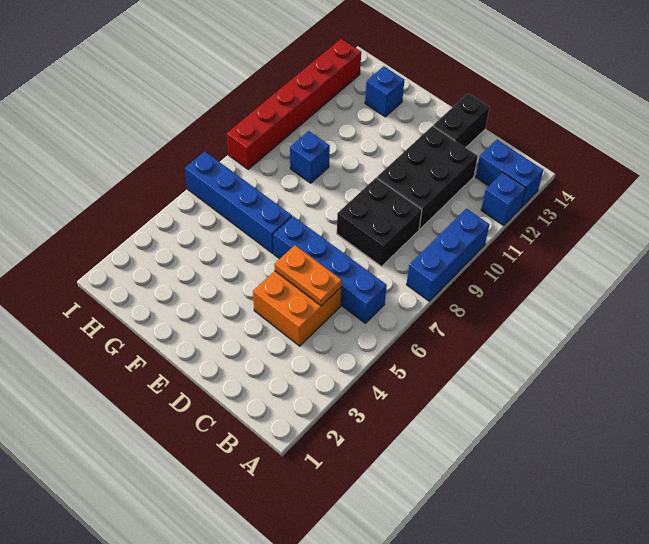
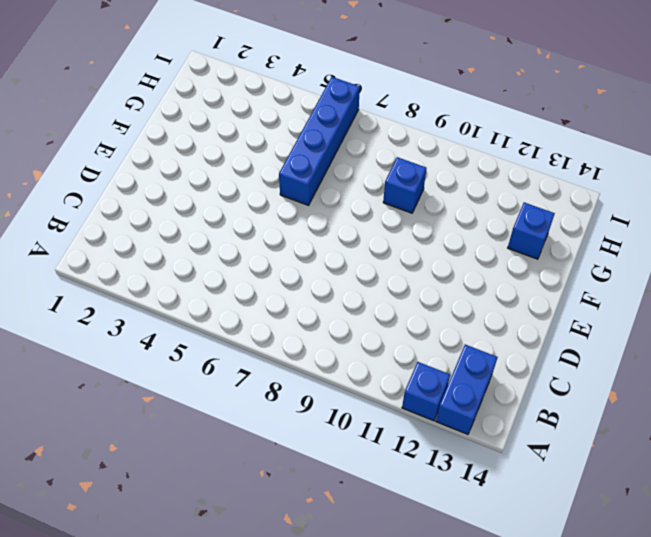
none -> blue brick A8:A10 level 1
none -> blue brick B6:E6 level 1
none -> orange brick C4:D5 level 1

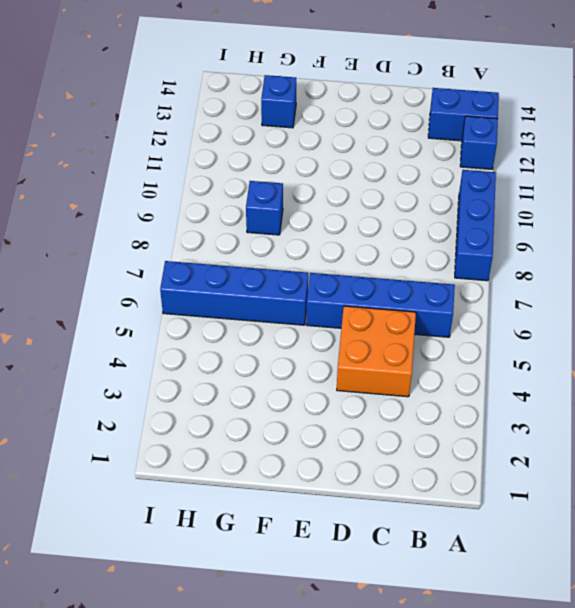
none -> black brick C8:D9 level 1
none -> black brick C10:D12 level 1
none -> black brick D13:D14 level 1

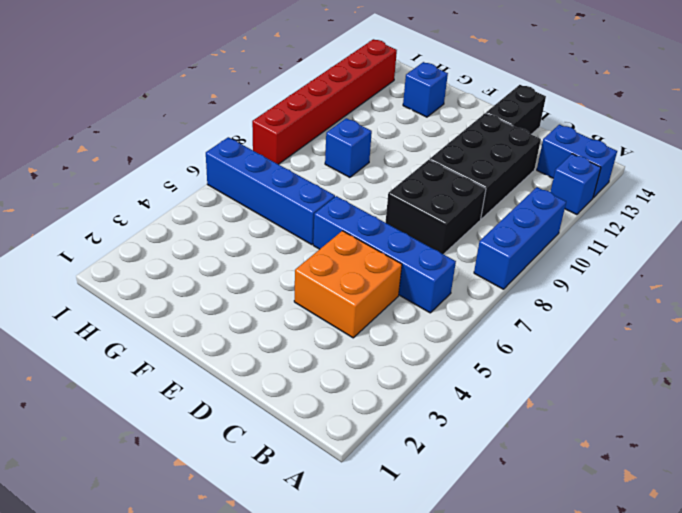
none -> orange plate C5:D5 level 2

